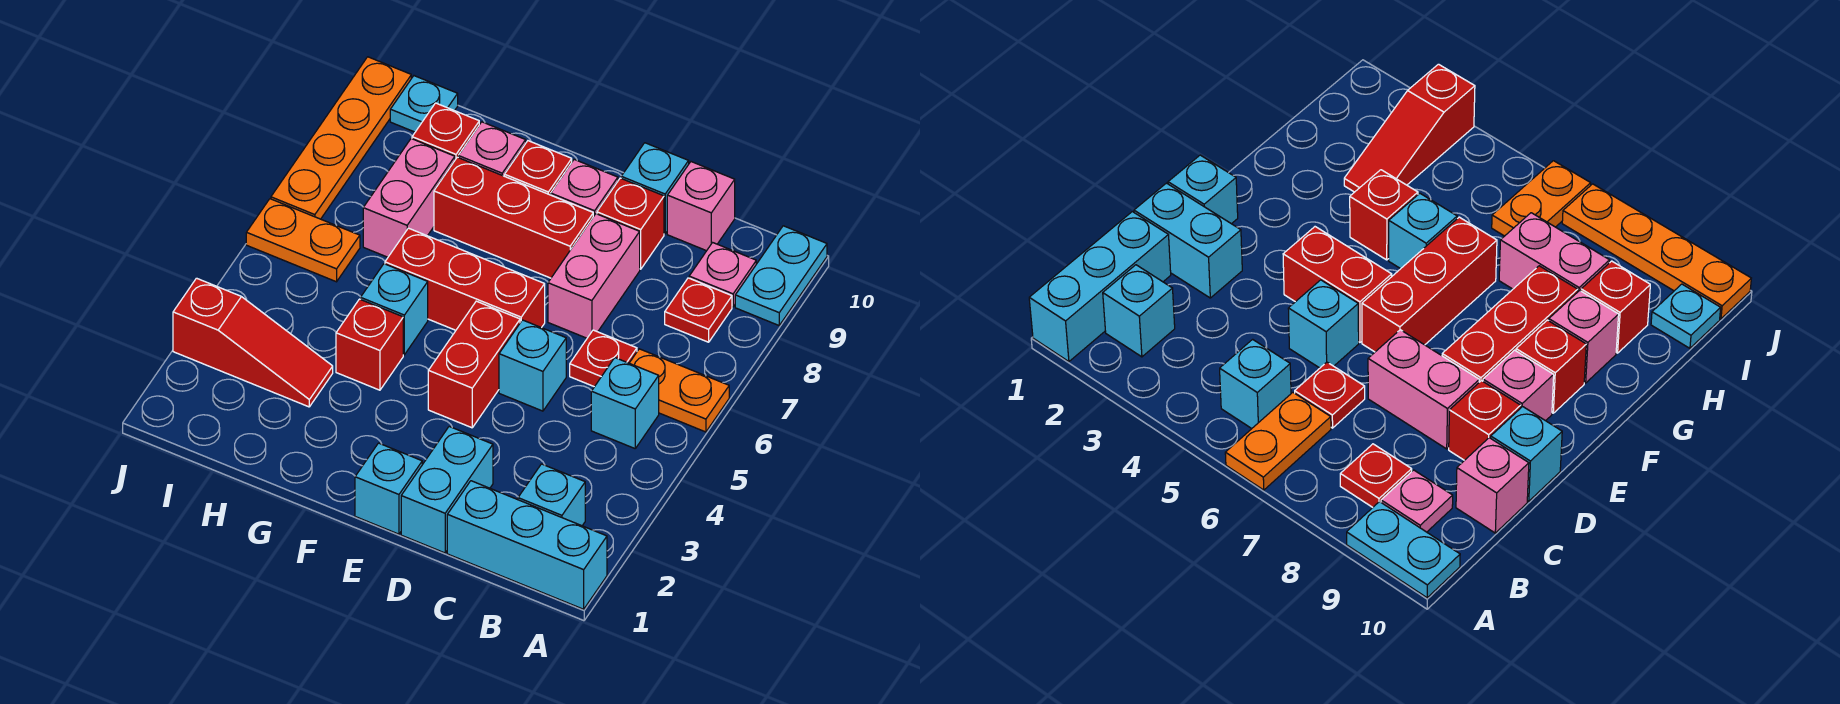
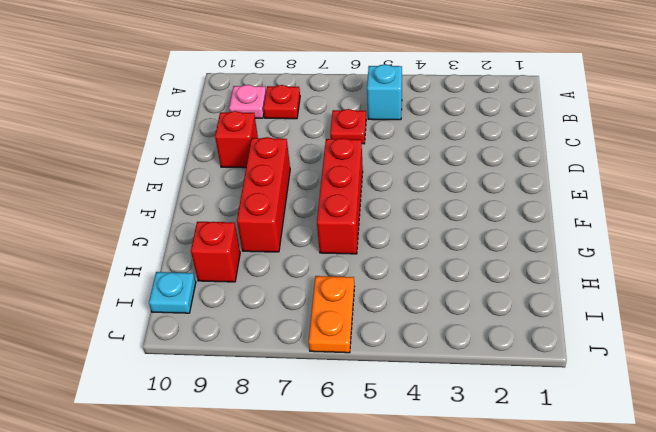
none -> cyan brick A1:C1 level 1
none -> orange plate A6:B6 level 1
none -> cyan plate A9:A10 level 1

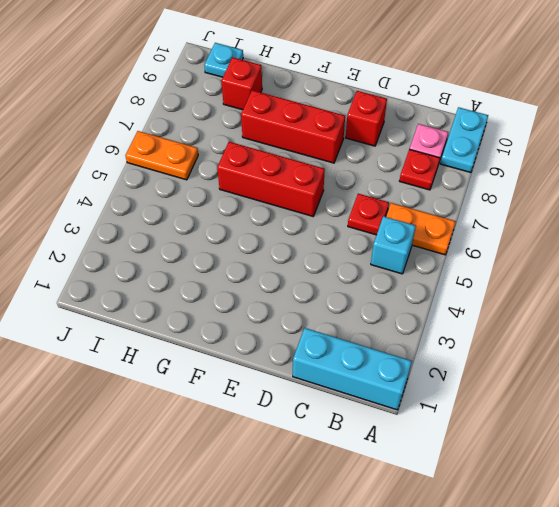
none -> cyan brick B2 level 1
none -> pink brick C10 level 1
none -> cyan brick D1:D2 level 1

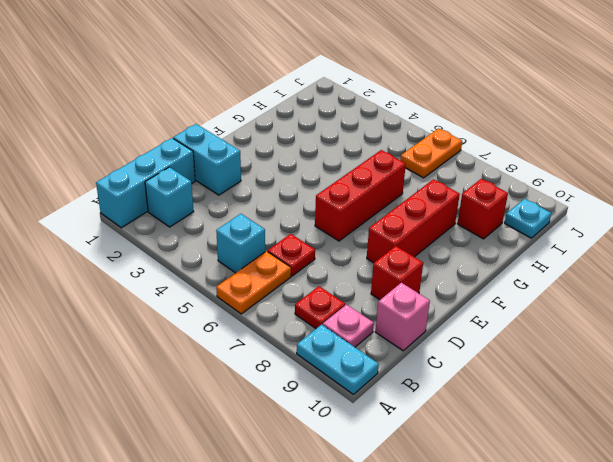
none -> cyan brick D5 level 1
none -> pink brick D7:D8 level 1
none -> cyan brick D10 level 1

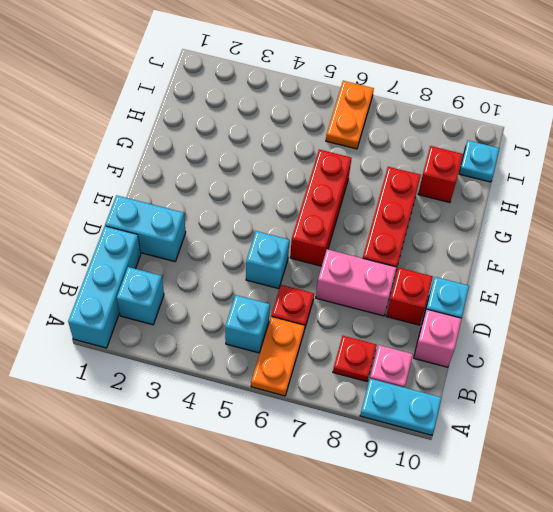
none -> cyan brick E1 level 1
none -> red brick E4:E5 level 1
none -> pink brick E9 level 1

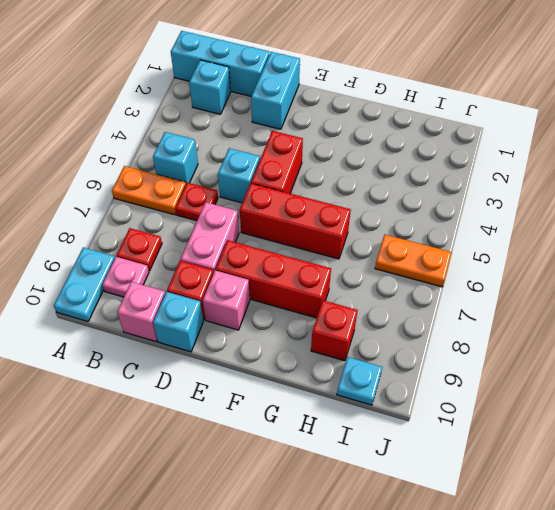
none -> cyan brick E1 level 1
none -> red brick F9 level 1
none -> red brick G4 level 1

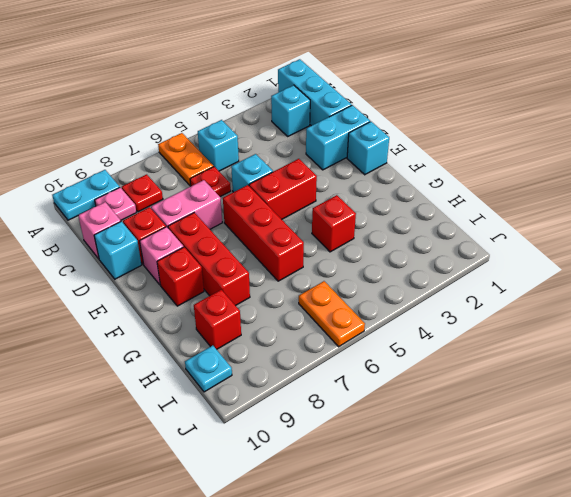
none -> cyan brick G5 level 1
none -> pink brick G9 level 1
none -> red slope H3:J3 level 1 top J

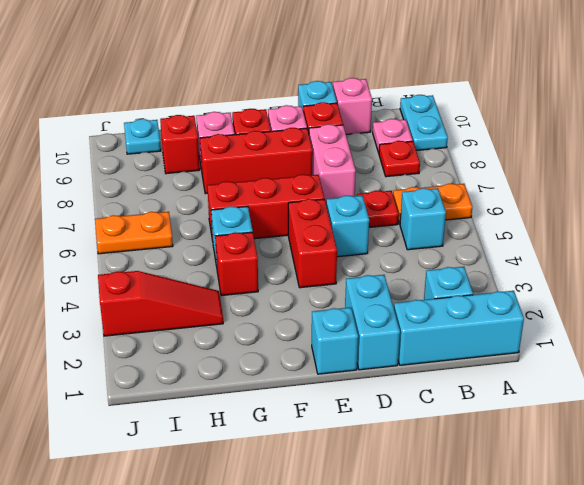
none -> pink brick H7:H8 level 1
none -> orange plate J7:J10 level 1

